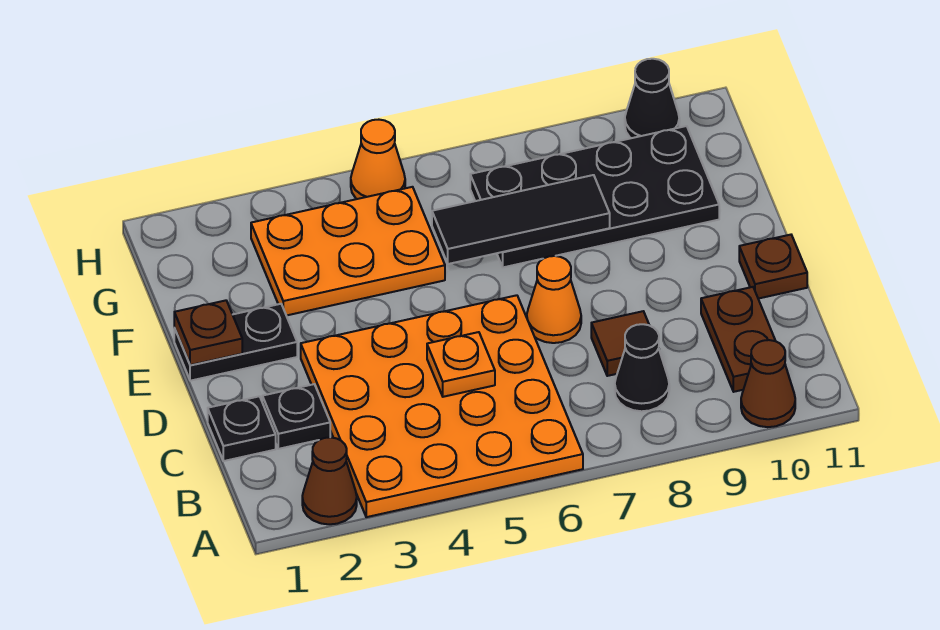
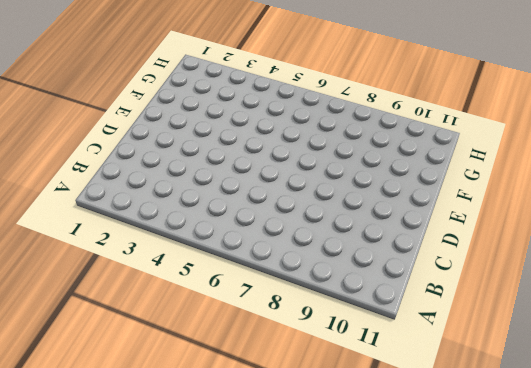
none -> brown cone A2 level 1
none -> orange plate A3:D6 level 1
none -> brown cone A10 level 1

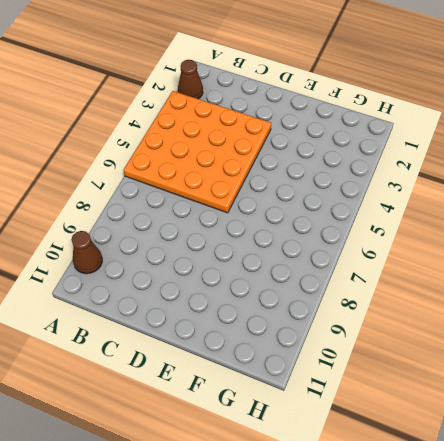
none -> black cone B8 level 1
none -> brown plate B10:C10 level 1
none -> black plate C1 level 1

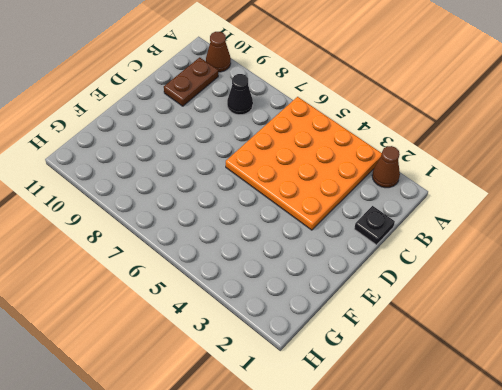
none -> black plate C2 level 1
none -> brown tile C8 level 1
none -> orange cone D7 level 1

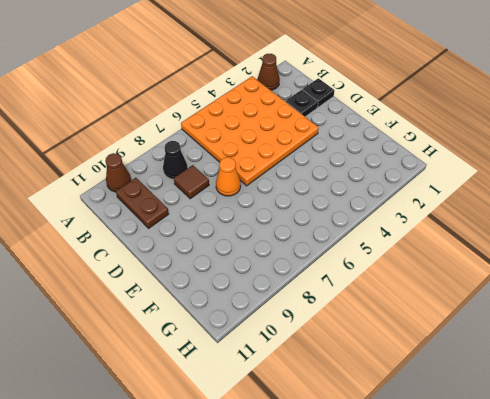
none -> brown plate D11 level 1
none -> black plate E1:E2 level 1
none -> orange plate F3:G5 level 1

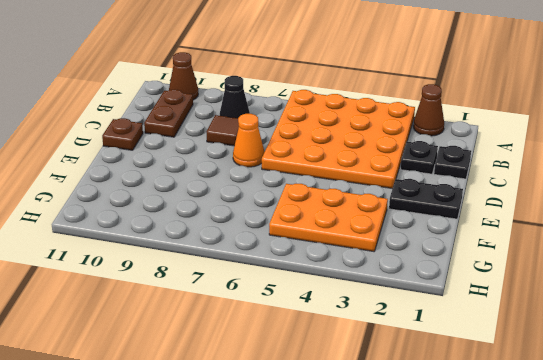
none -> black plate F7:G10 level 1
none -> orange cone H5 level 1
none -> black cone H10 level 1

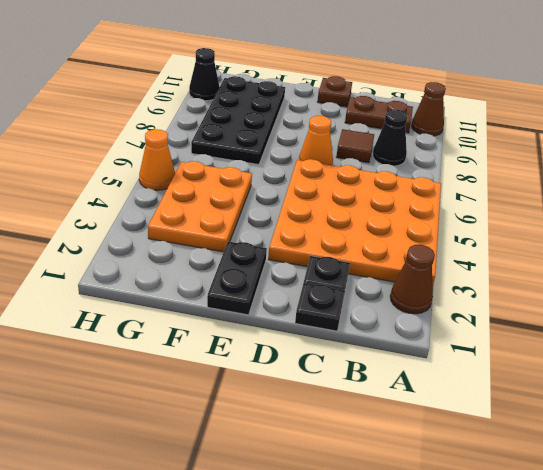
none -> orange plate C5 level 2
none -> brown plate E1 level 2
none -> black tile F6:F8 level 2

